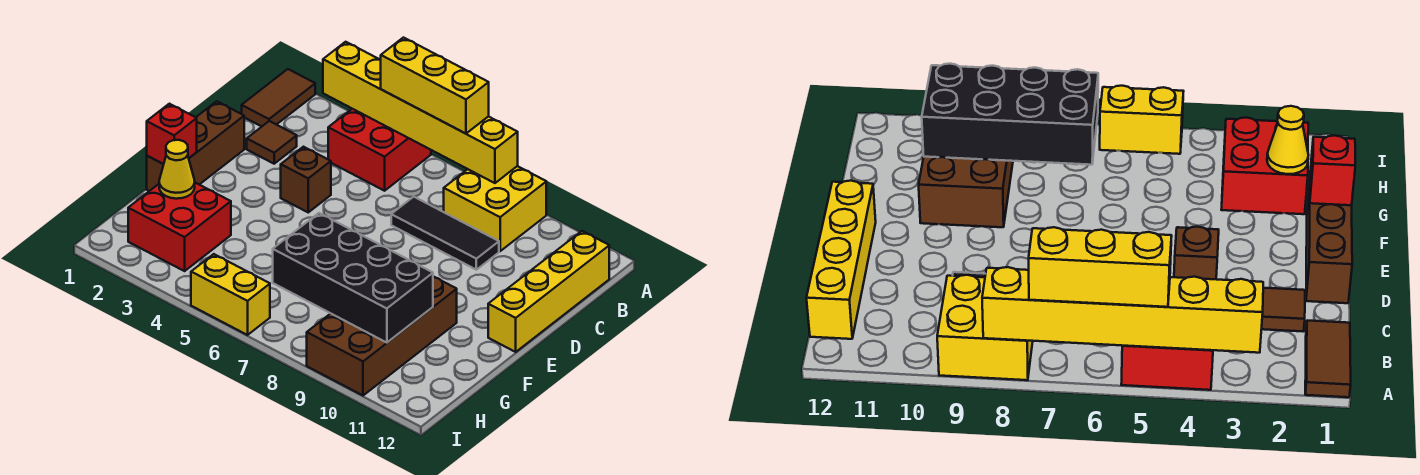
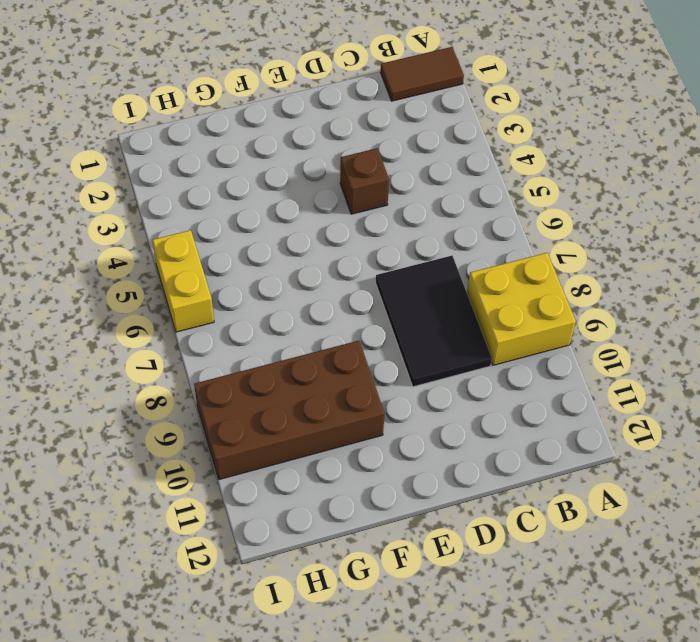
black tile C7:D9 level 1 -> black tile C7:C9 level 1
none -> red brick A4:B5 level 1
none -> yellow brick B12:E12 level 1
none -> brown tile C2 level 1

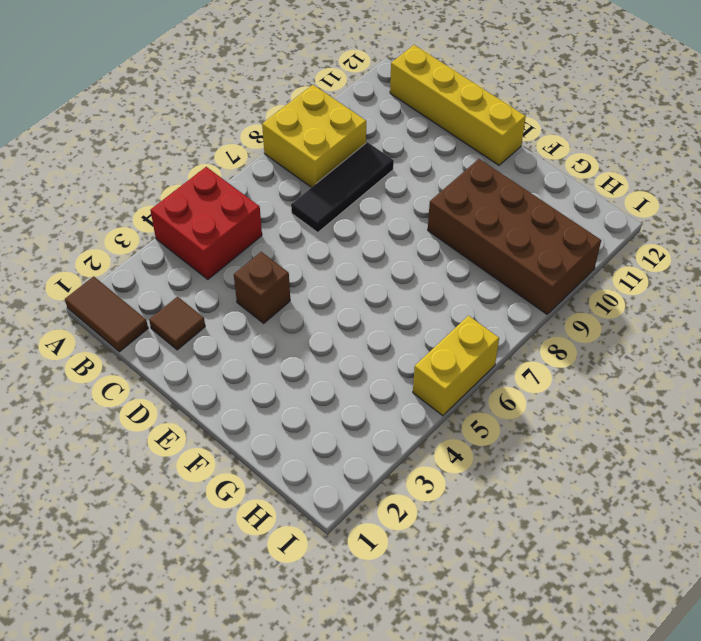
none -> brown brick D1:F1 level 1
none -> red brick G2:H3 level 1
none -> yellow brick A3:A8 level 2

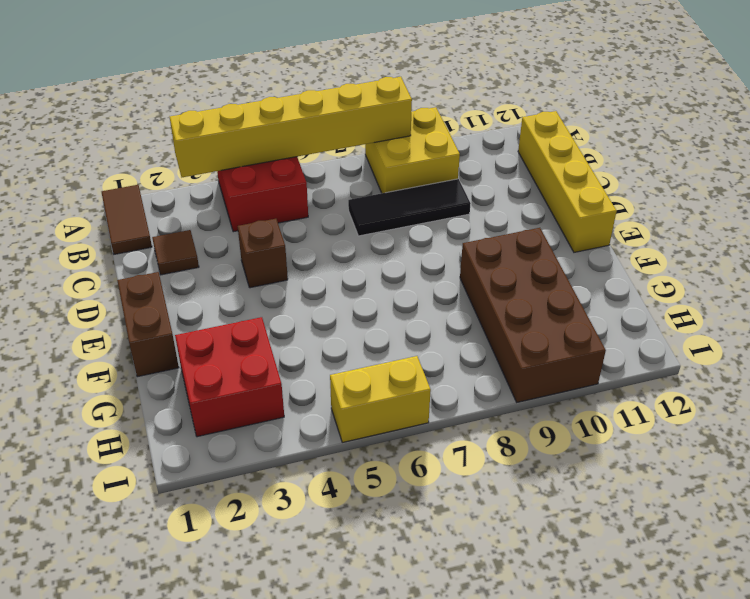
brown brick E1:F1 level 1 -> brown brick D1:F1 level 1
none -> red brick F1 level 2
none -> yellow cone G2 level 2
none -> black brick G7:H10 level 2

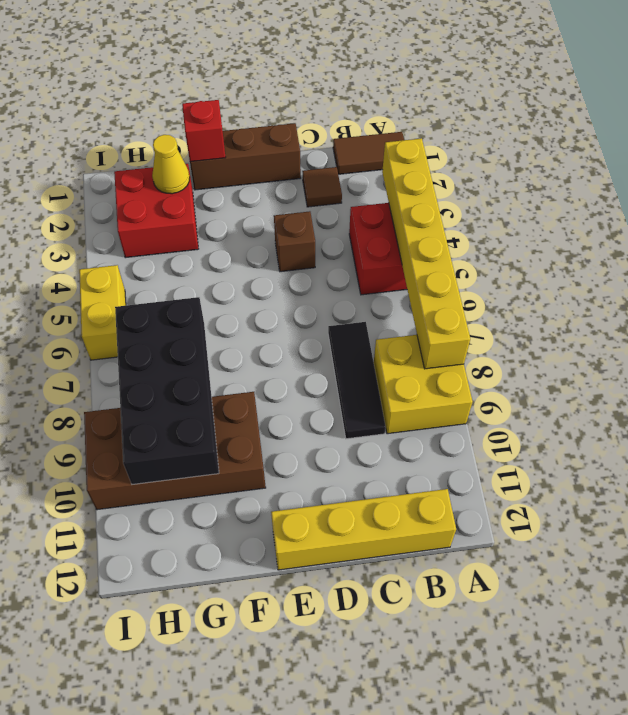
none -> yellow brick A5:A7 level 3

